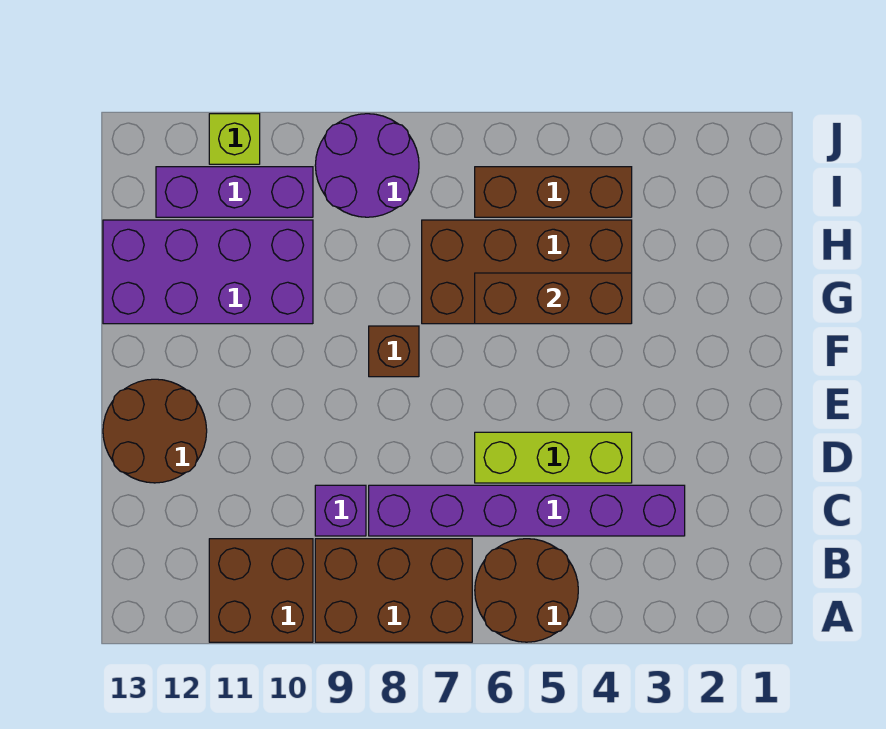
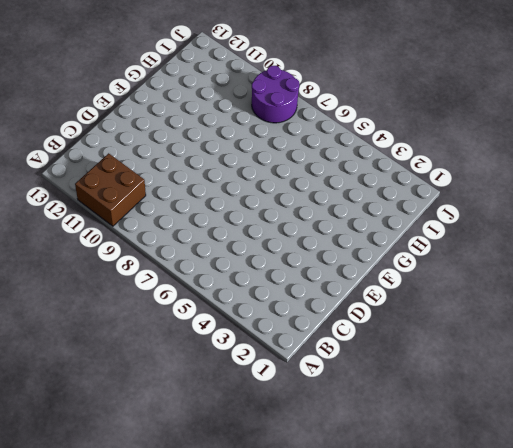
none -> brown round brick A5:B6 level 1
none -> brown brick A7:B9 level 1
none -> purple brick C3:C8 level 1

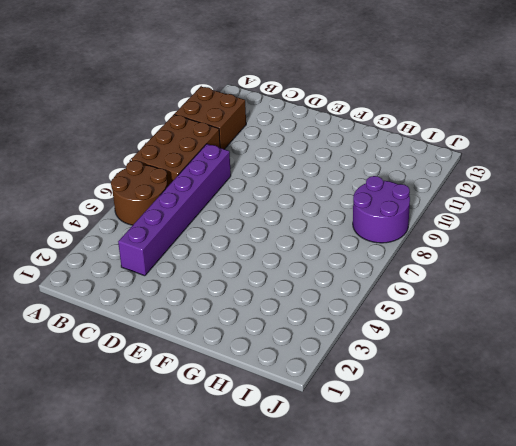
none -> purple brick C9 level 1
none -> lime brick D4:D6 level 1
none -> brown round brick D12:E13 level 1

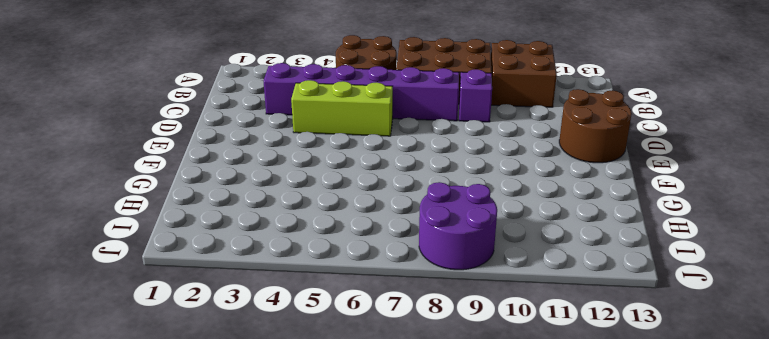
none -> brown brick F8 level 1
none -> brown brick G4:H7 level 1
none -> purple brick G10:H13 level 1

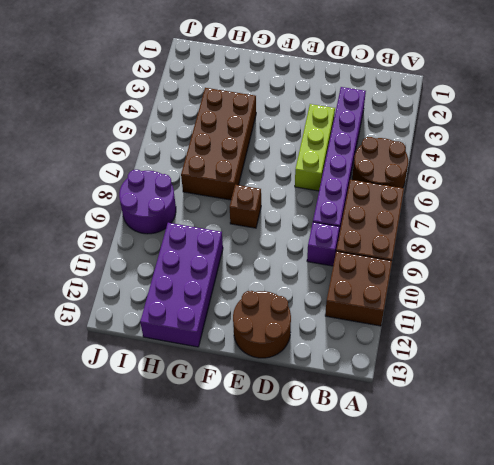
none -> brown brick I4:I6 level 1
none -> purple brick I10:I12 level 1
none -> lime brick J11 level 1

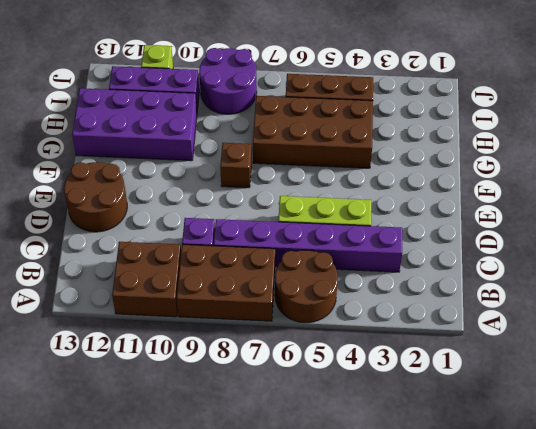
none -> brown brick G4:G6 level 2

